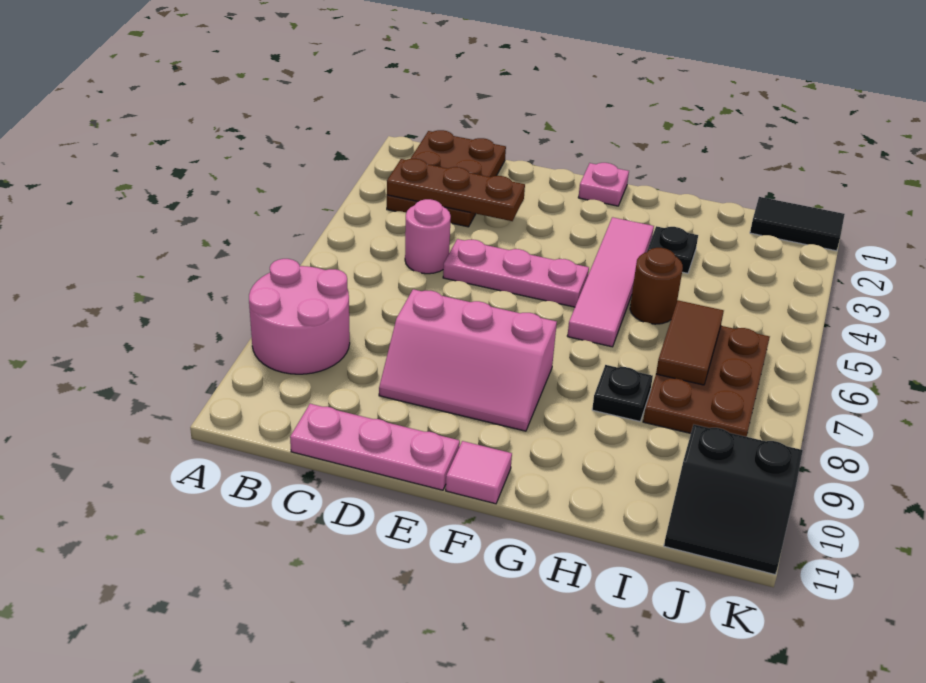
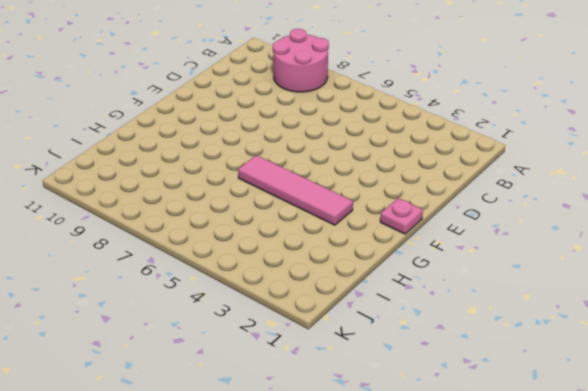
none -> brown plate B1:C3 level 1
none -> pink round brick C5 level 1
none -> pink plate C11:E11 level 1

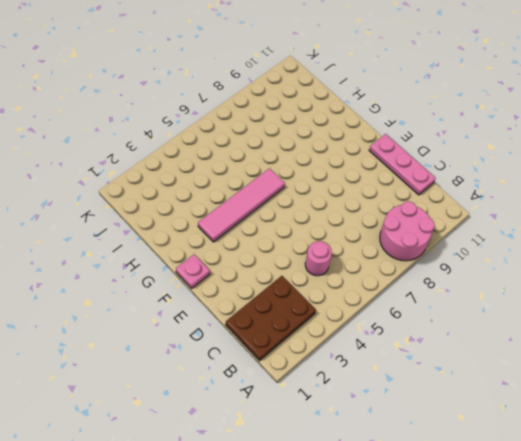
none -> pink plate D5:F5 level 1
none -> pink slope D8:F9 level 1 top 8
none -> pink tile F11 level 1

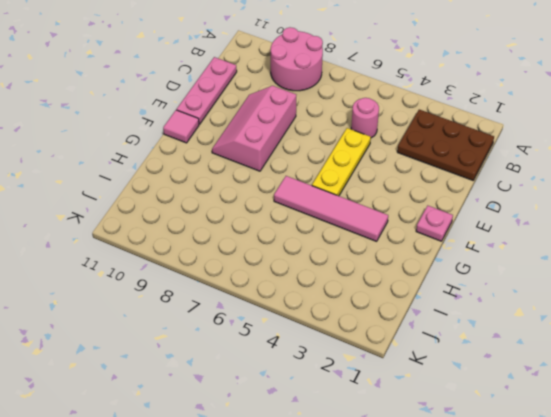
yellow plate D5:F5 level 1 -> pink plate D5:F5 level 1
none -> black plate H3 level 1
none -> brown round brick H5 level 1
none -> black plate H8 level 1

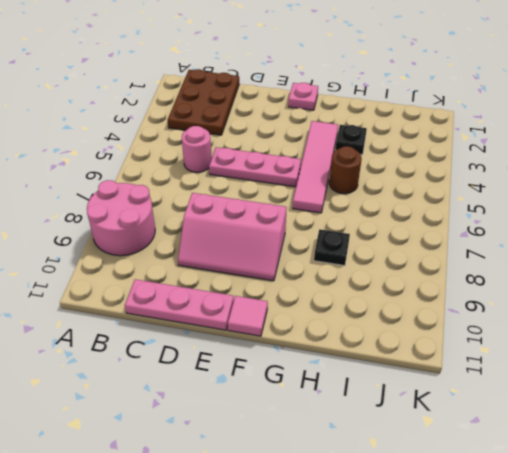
none -> brown plate I6:J8 level 1
none -> black tile J1:K1 level 1
none -> black slope J10:K11 level 1 top 10

